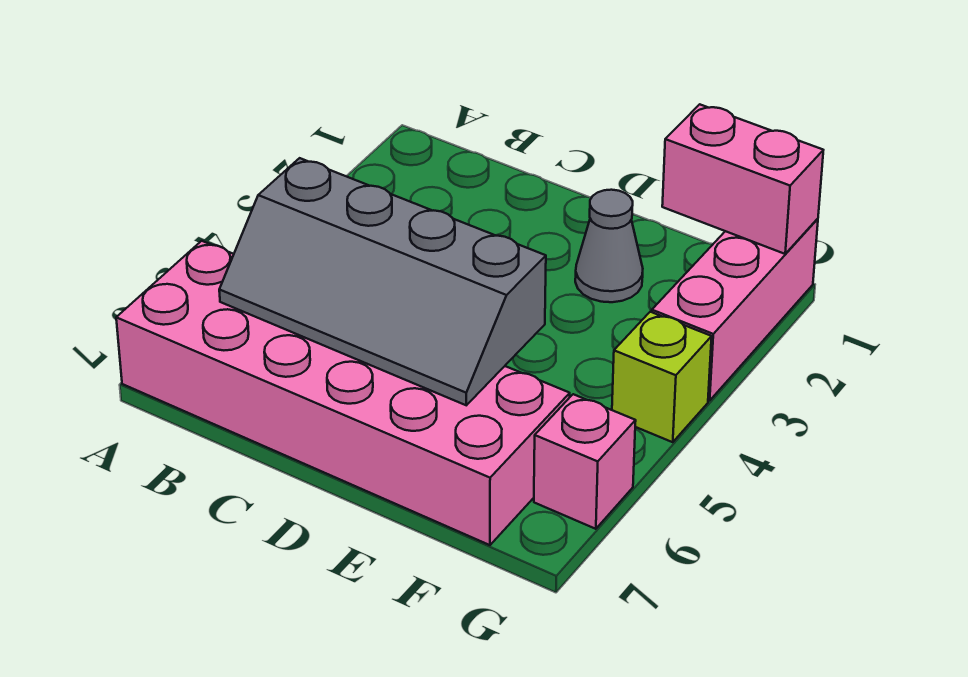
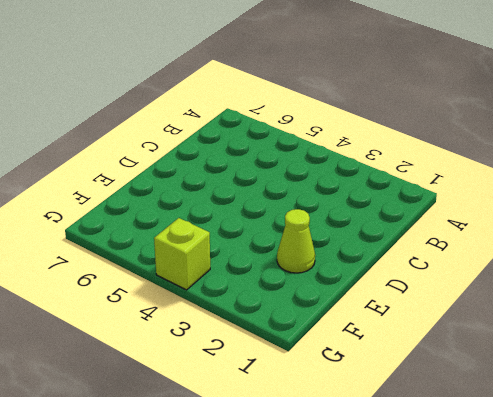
lime cone E2 level 1 -> grey cone E2 level 1
none -> pink brick A6:F7 level 1
none -> pink brick G1:G3 level 1

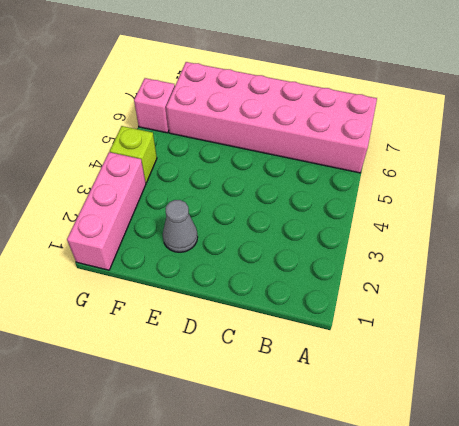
none -> grey slope B5:E6 level 2 top 5
none -> pink brick F1:G1 level 2

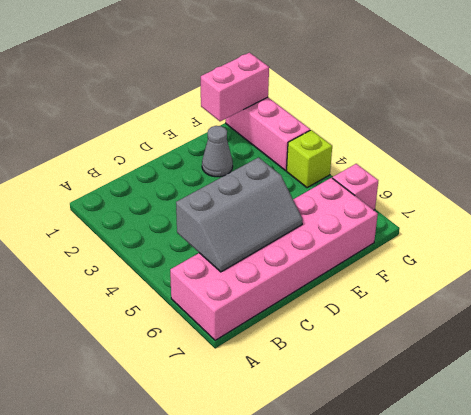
grey slope B5:D6 level 2 top 5 -> grey slope B5:E6 level 2 top 5

